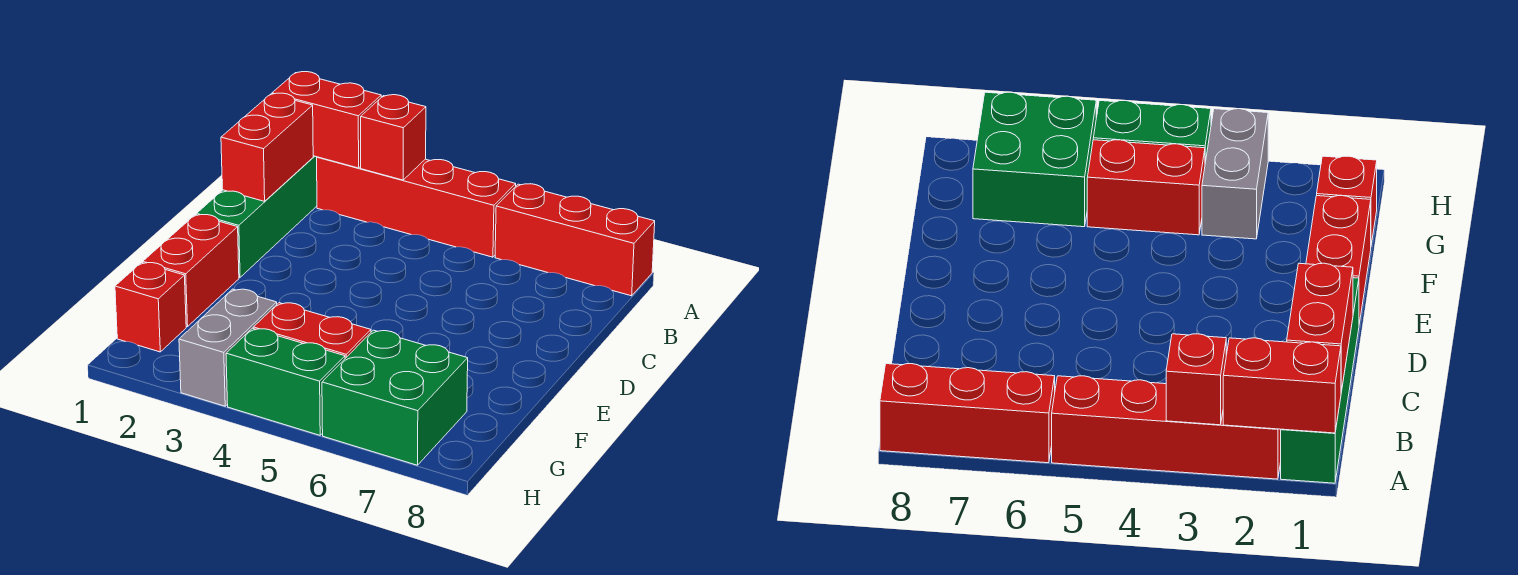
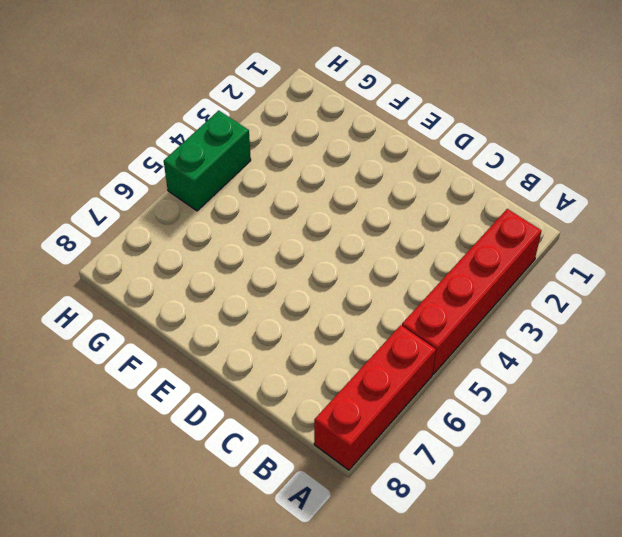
none -> green brick A1:D1 level 1
none -> red brick E1:F1 level 1
none -> red brick G1 level 1

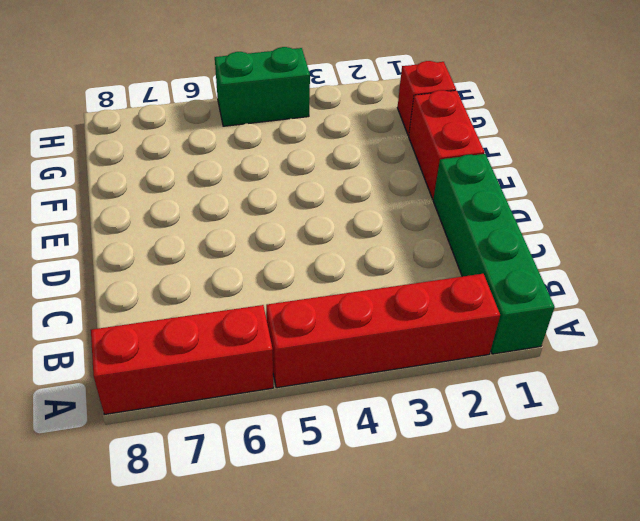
none -> grey brick G3:H3 level 1
none -> red brick G4:G5 level 1
none -> green brick G6:H7 level 1

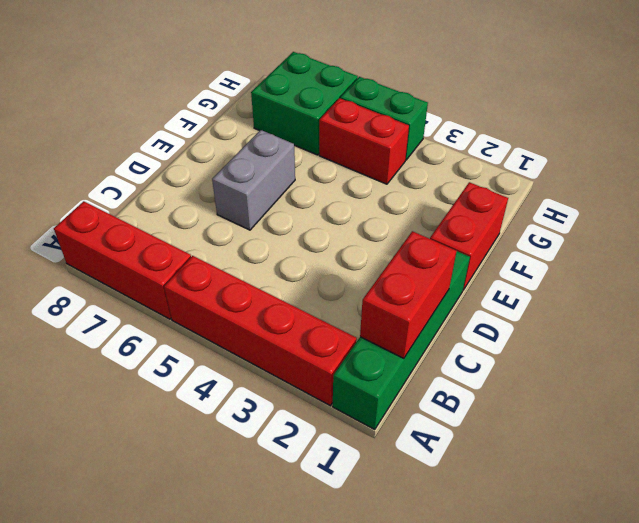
grey brick D6:E6 level 1 -> grey brick G3:H3 level 1
none -> red brick G1 level 1
none -> red brick A1:A2 level 2
none -> red brick A3 level 2

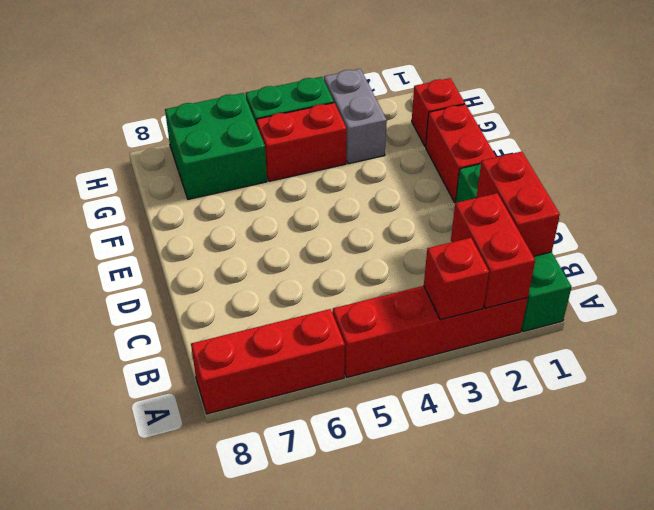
red brick A2:B2 level 2 -> red brick A1:A2 level 2

